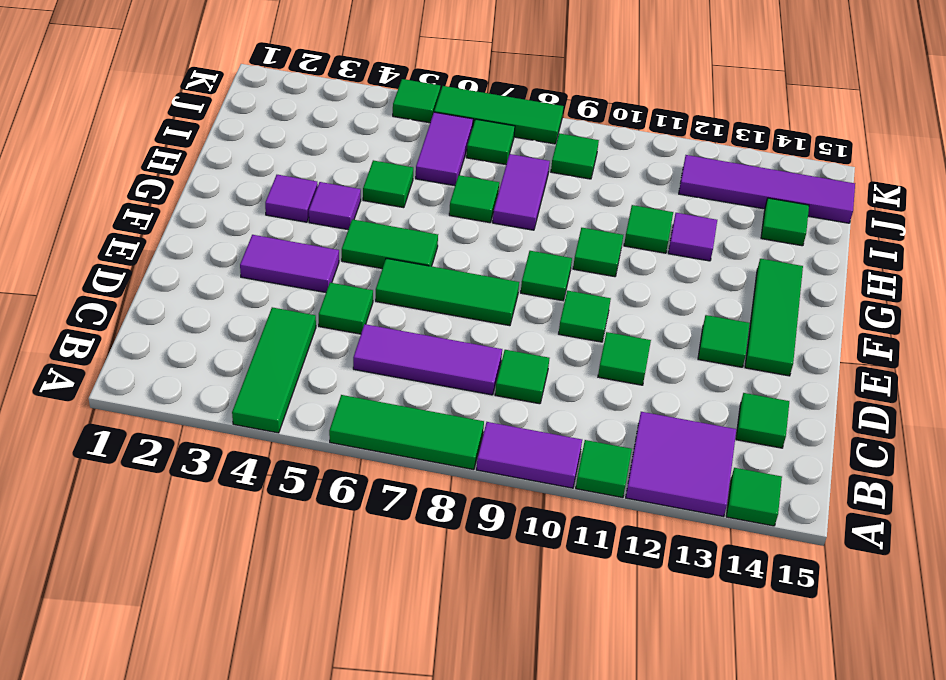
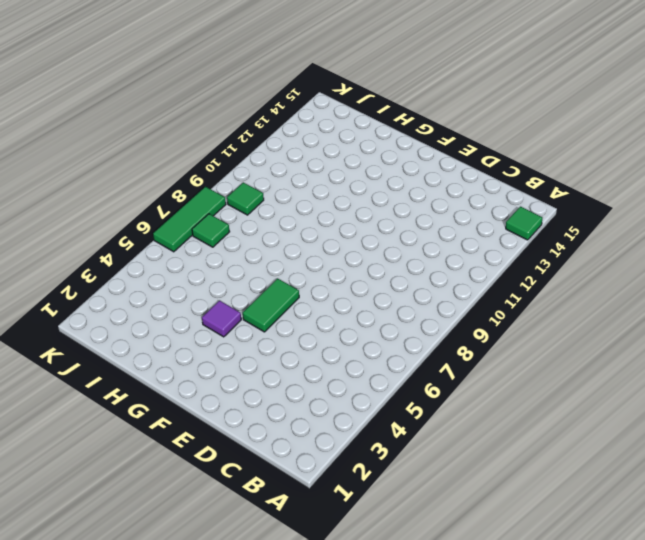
none -> green tile A4:C4 level 1
none -> green tile A6:A8 level 1
none -> purple tile A9:A10 level 1
none -> green tile A11 level 1

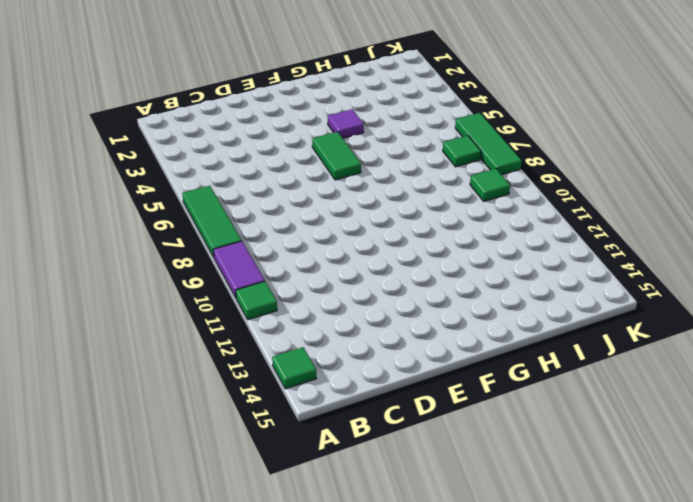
none -> green tile A4:C4 level 1
none -> purple tile A12:B13 level 1
none -> purple tile C6:C8 level 1
none -> green tile C9 level 1

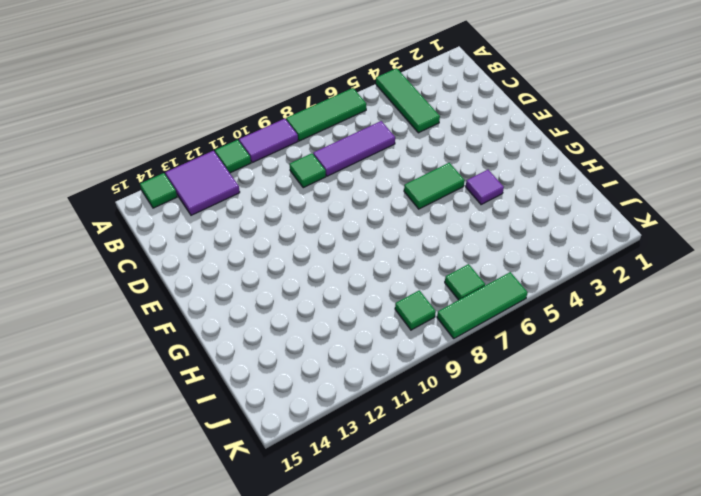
none -> green tile C14 level 1
none -> green tile D5 level 1
none -> green tile D11 level 1
none -> purple tile E3:E4 level 1

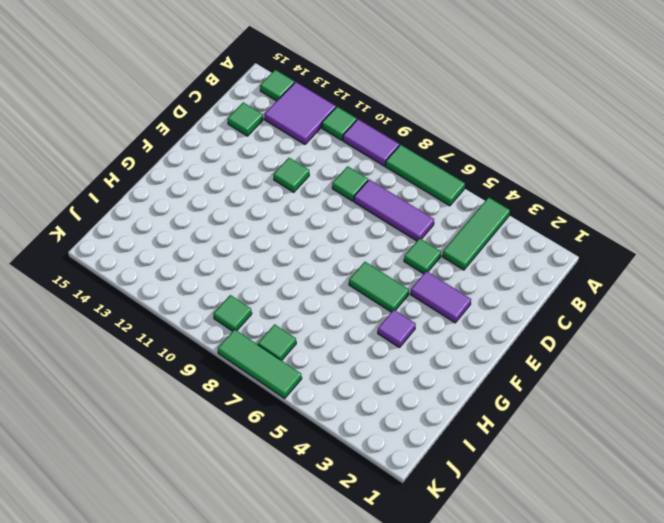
none -> green tile E6:E8 level 1
none -> green tile E10 level 1
none -> green tile E13 level 1
none -> green tile E14:G14 level 1

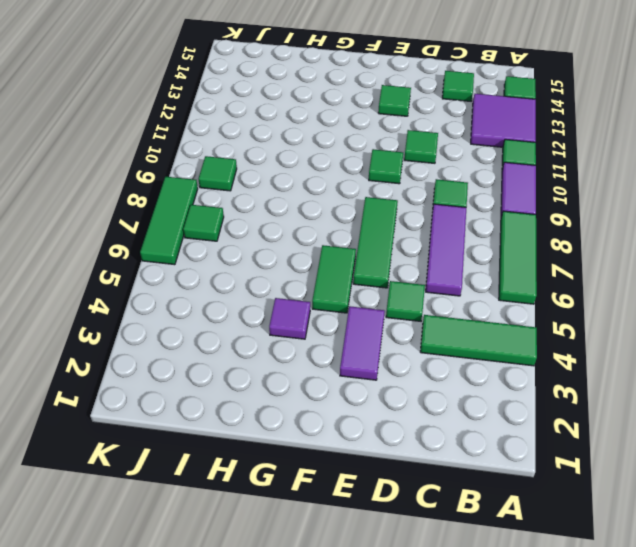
none -> green tile E14:G14 level 1
none -> green tile F9 level 1
none -> purple tile G3 level 1
none -> green tile G10 level 1

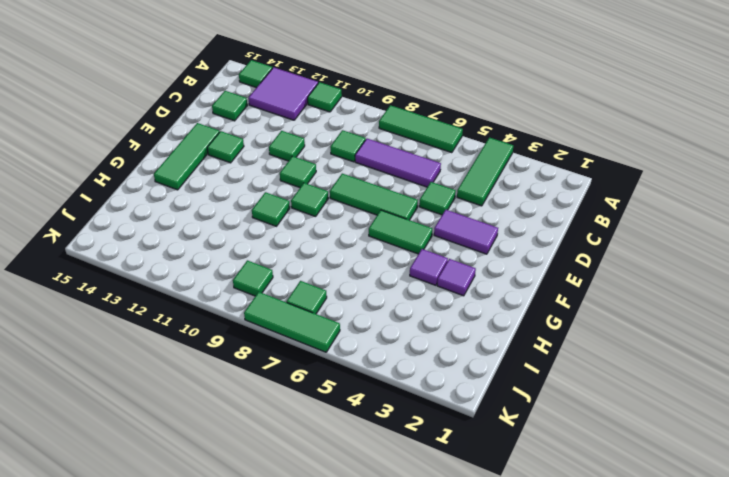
none -> purple tile A9:A10 level 1
none -> green tile H5 level 1
none -> green tile H7 level 1
none -> purple tile H8:I8 level 1

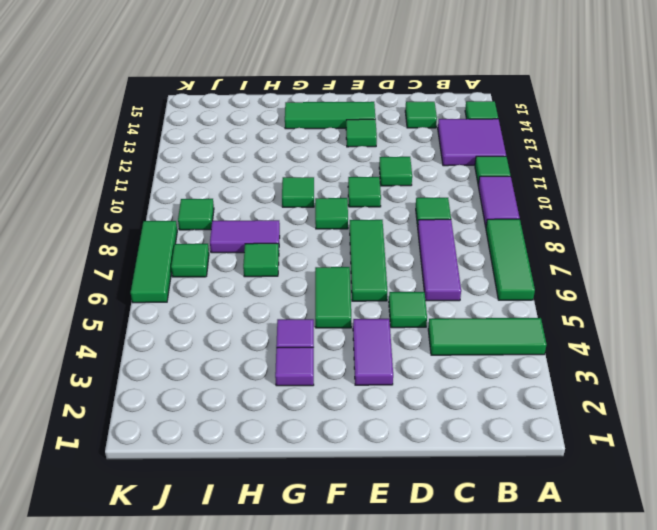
none -> green tile H5 level 1
none -> green tile H11 level 1
none -> purple tile H12 level 1
none -> purple tile I6:J6 level 1

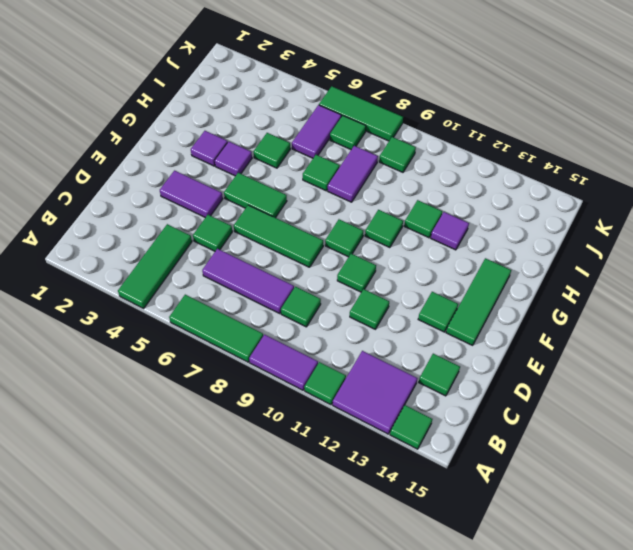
none -> green tile I14 level 1
none -> purple tile J12:J15 level 1
none -> green tile K5 level 1

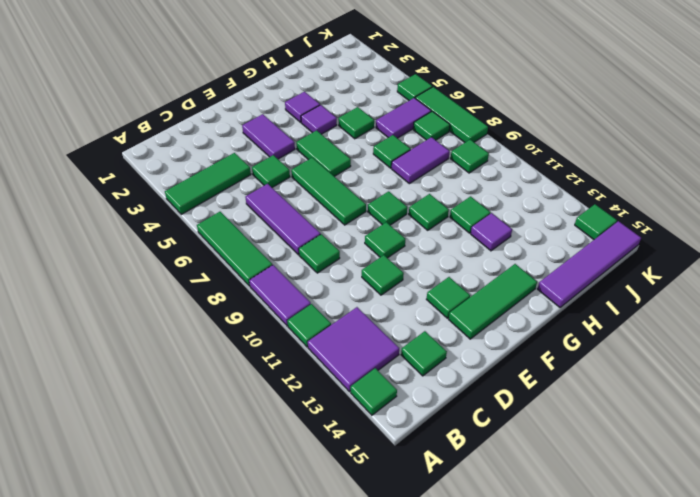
purple tile H15:K15 level 1 -> purple tile J12:J15 level 1
green tile K14 level 1 -> green tile I14 level 1

